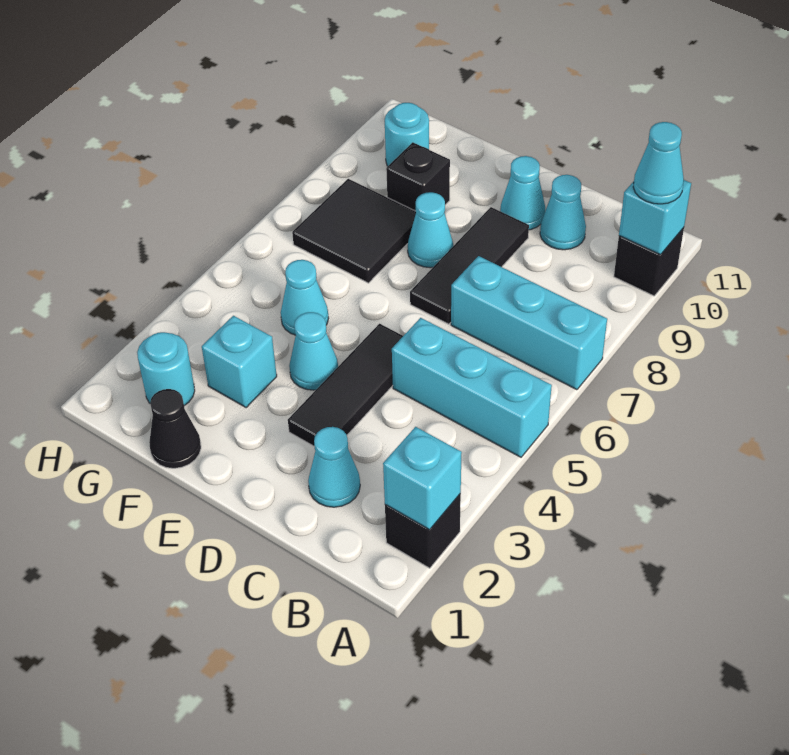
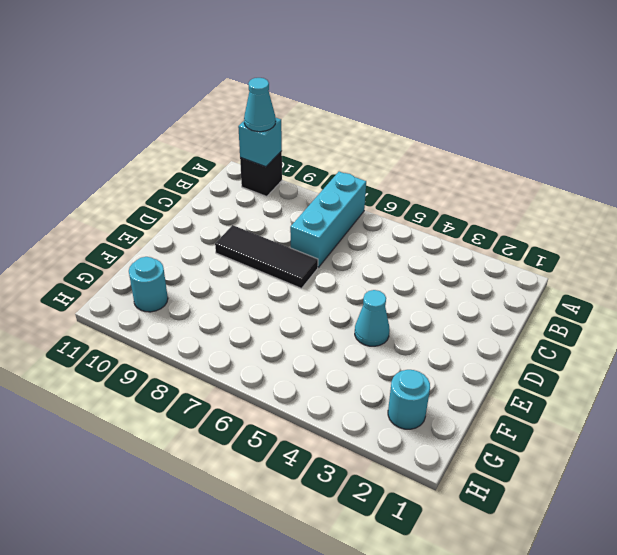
none -> black brick A2 level 1
none -> cyan brick A5:C5 level 1
none -> cyan cone C2 level 1

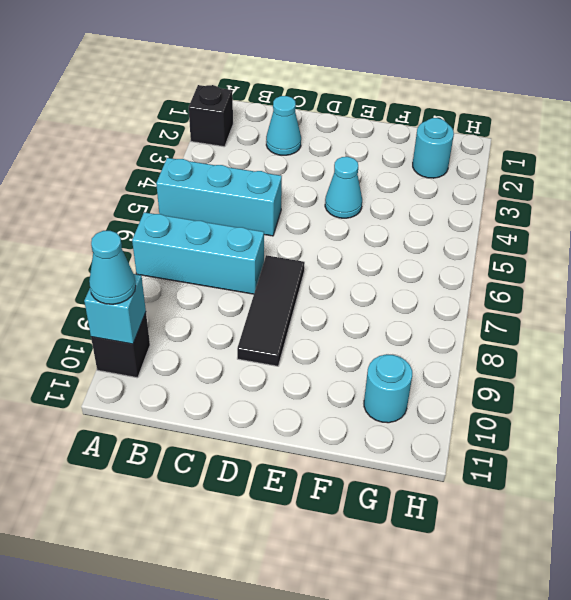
none -> cyan cone C10 level 1
none -> black tile D3:D5 level 1
none -> cyan cone D10 level 1

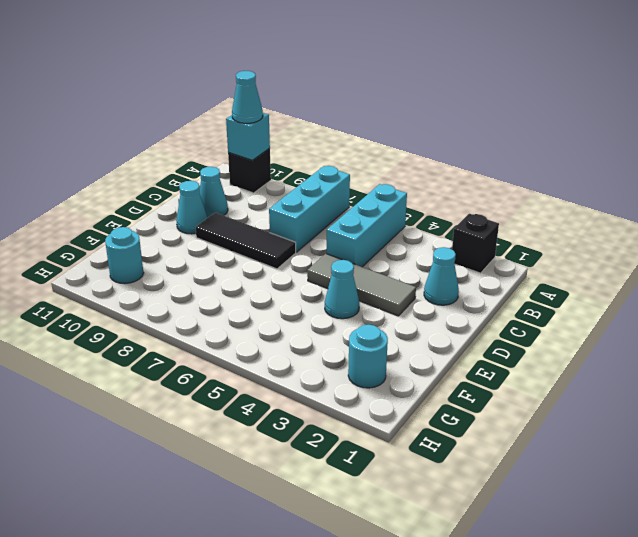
grey tile D3:D5 level 1 -> black tile D3:D5 level 1
none -> cyan cone E8 level 1
none -> black cone F1 level 1
none -> cyan brick F3 level 1

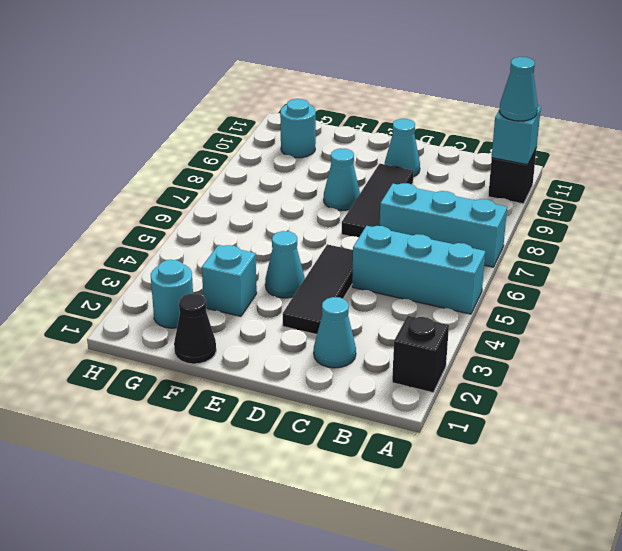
none -> cyan cone C10 level 1
none -> cyan cone F5 level 1
none -> black tile F7:G8 level 1

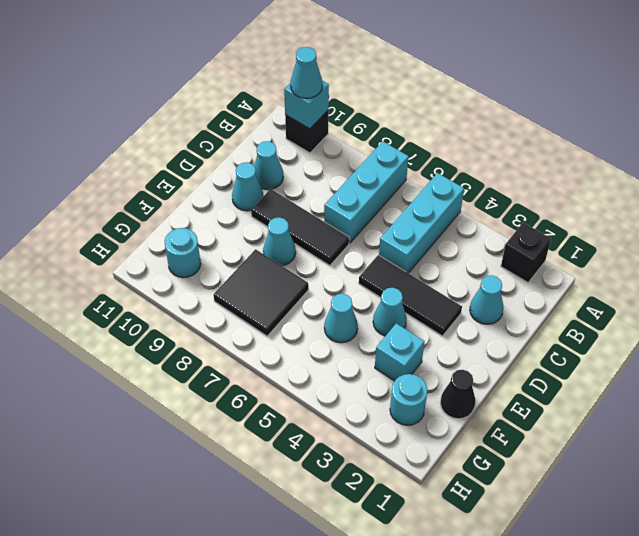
none -> black brick F9 level 1
none -> cyan brick A2 level 2

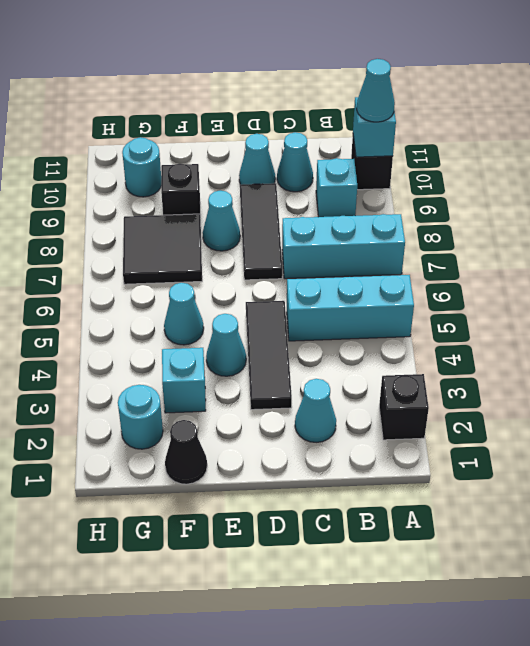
cyan brick B9 level 1 -> cyan brick A2 level 2

